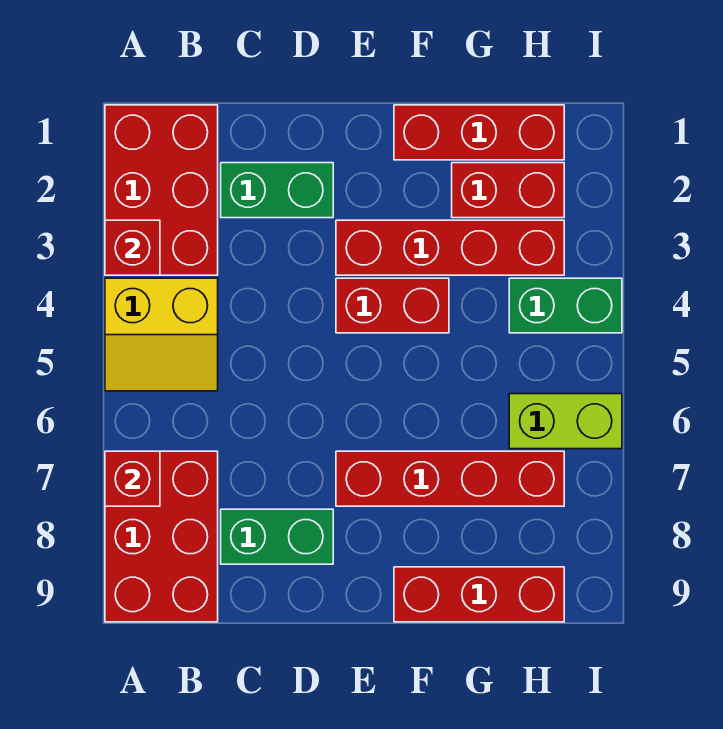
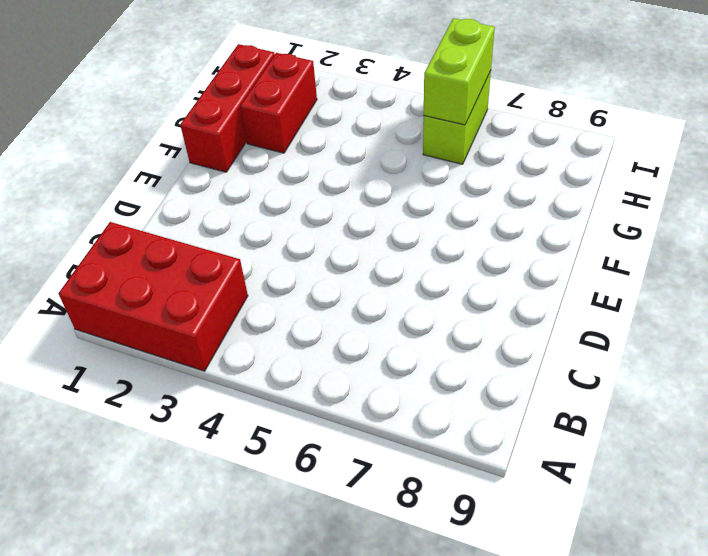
lime brick H6:I6 level 2 -> none
none -> yellow slope A4:B5 level 1 top 4
none -> red brick A7:B9 level 1
none -> green brick C2:D2 level 1

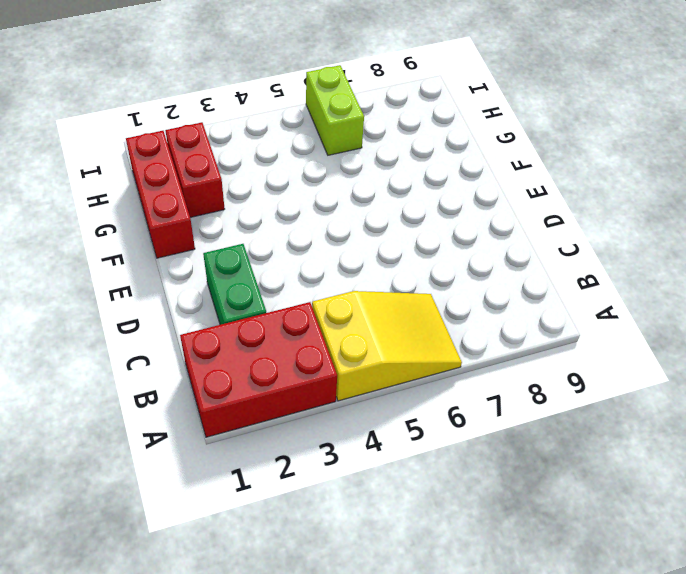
yellow slope A4:B6 level 1 top 4 -> yellow slope A4:B5 level 1 top 4
none -> red brick A7:B9 level 1
none -> green brick C8:D8 level 1
none -> red brick E3:H3 level 1

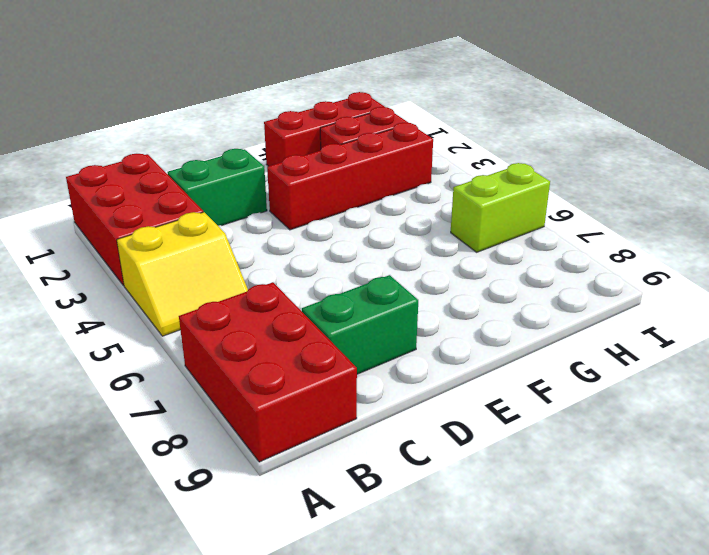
none -> red brick E4:F4 level 1
none -> red brick E7:H7 level 1
none -> red brick F9:H9 level 1

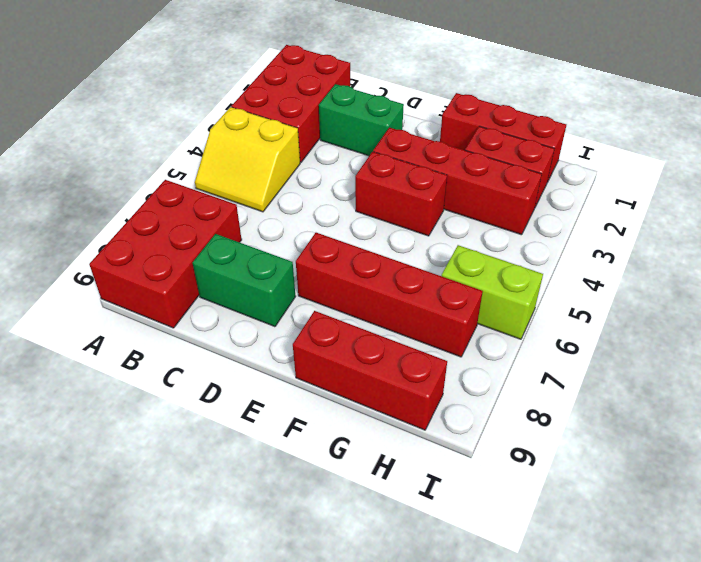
none -> green brick H4:I4 level 1
none -> red brick A3 level 2
none -> red brick A7 level 2

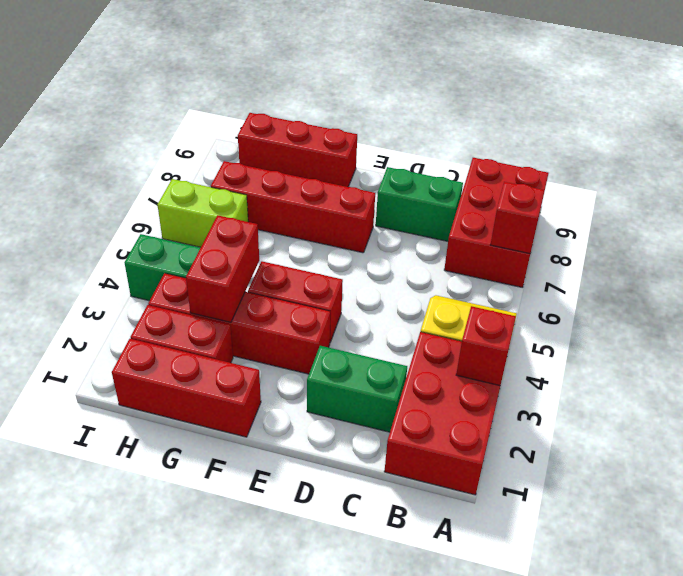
red brick G3:G4 level 2 -> none

